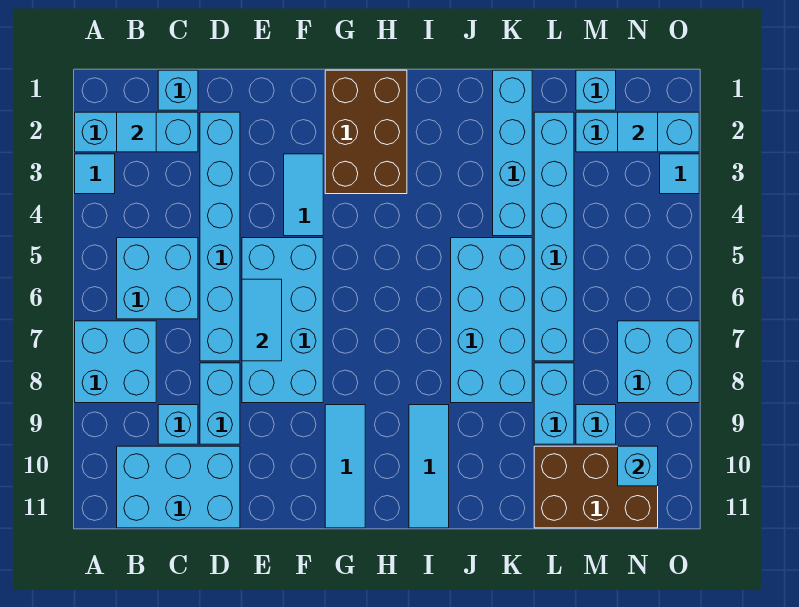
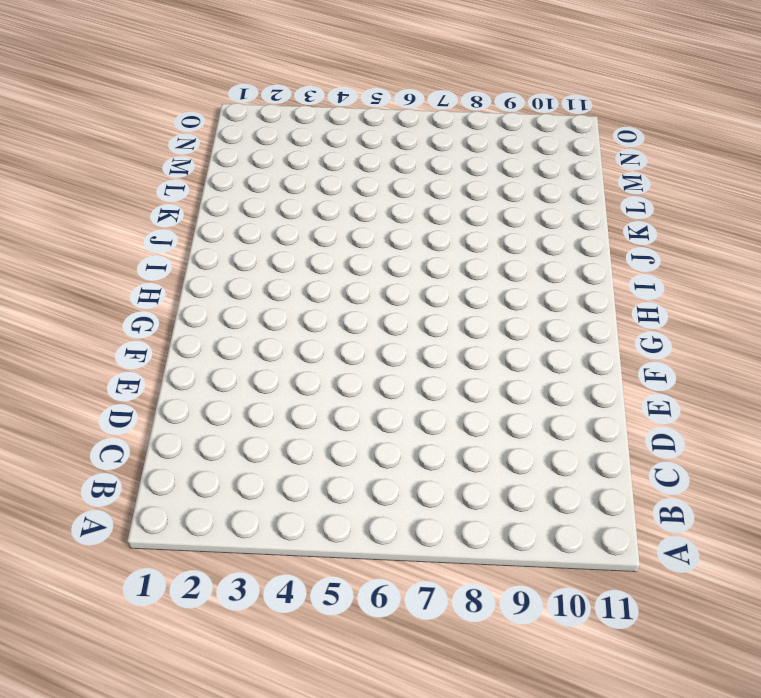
none -> cyan brick A2:C2 level 1
none -> cyan tile A3 level 1
none -> cyan brick A7:B8 level 1

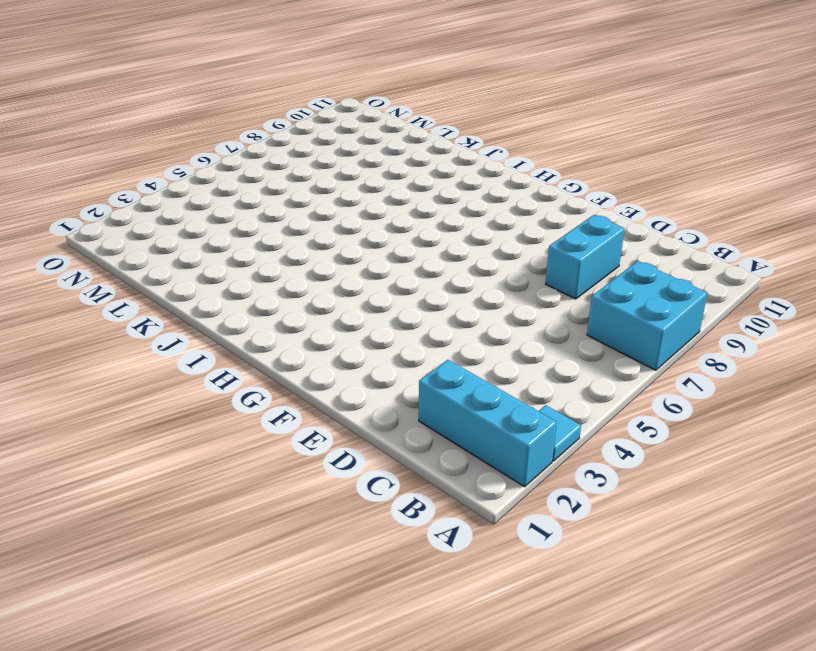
none -> cyan brick B5:C6 level 1
none -> cyan brick B10:D11 level 1
none -> cyan brick C1 level 1

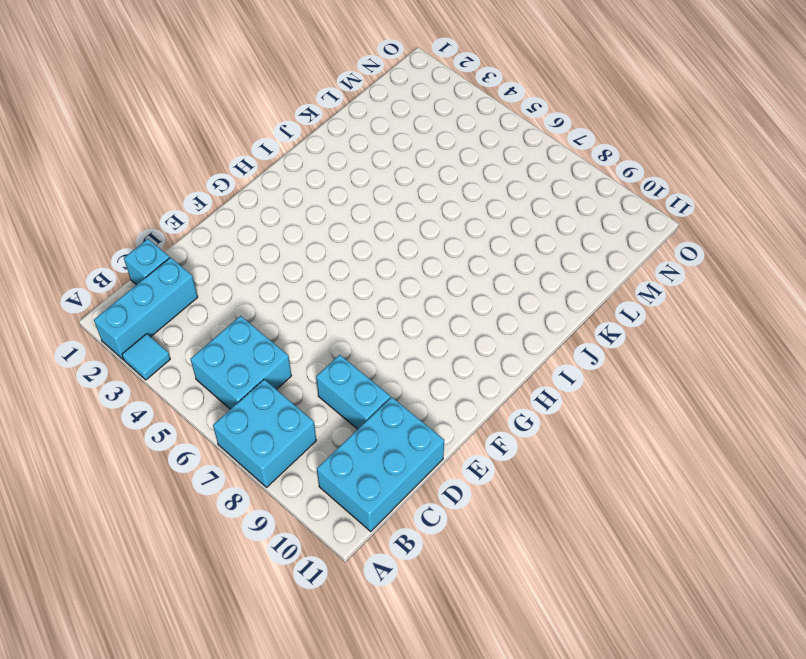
none -> cyan brick C9 level 1
none -> cyan brick D2:D7 level 1
none -> cyan brick E5:F8 level 1

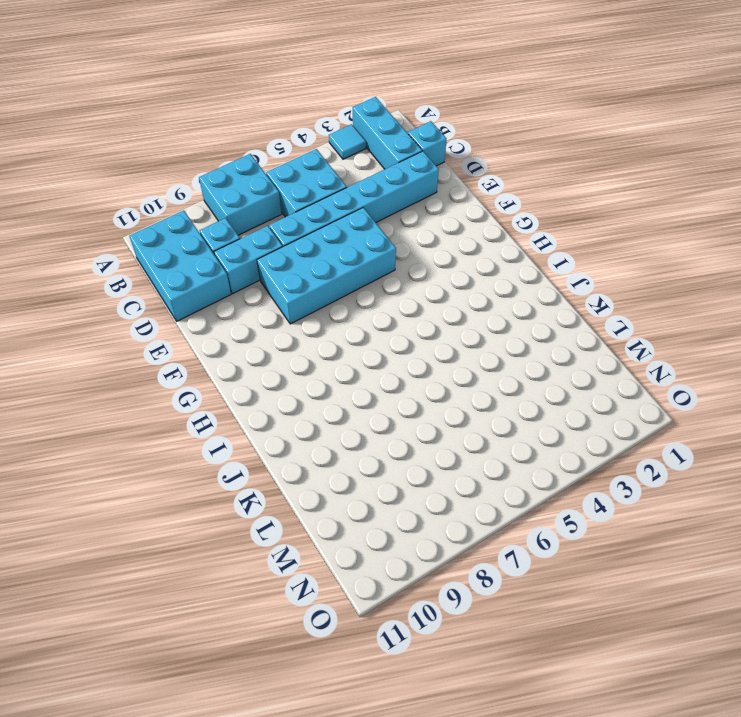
none -> cyan tile F3:F4 level 1
none -> brown brick G1:H3 level 1
none -> cyan tile G9:G11 level 1

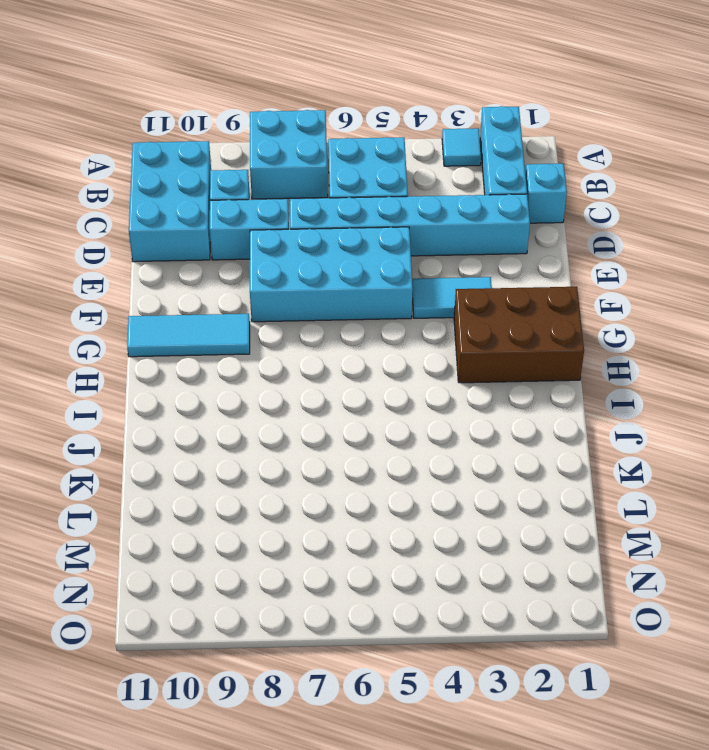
none -> cyan tile I9:I11 level 1
none -> cyan brick J5:K8 level 1
none -> cyan brick K1:K4 level 1

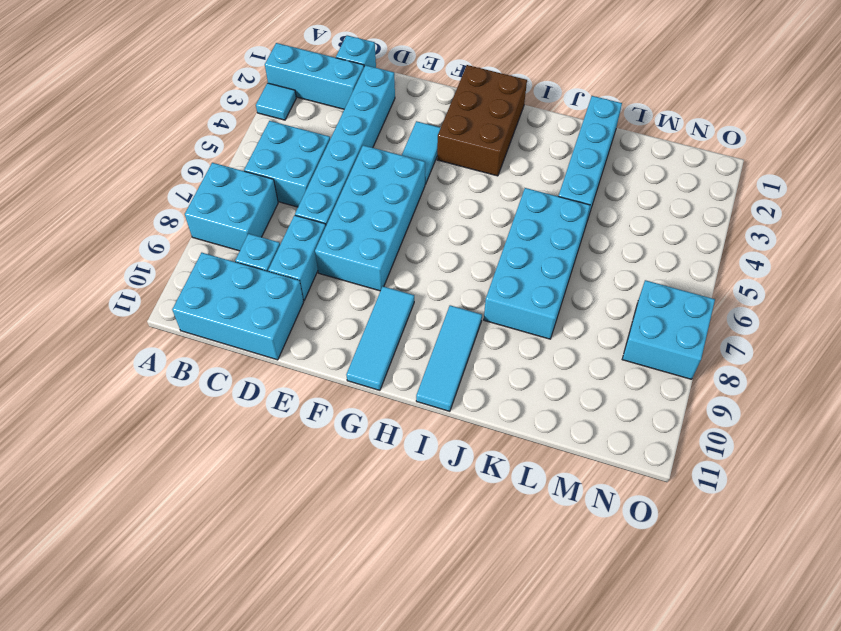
none -> cyan brick L2:L7 level 1
none -> cyan brick L8:L9 level 1
none -> brown brick L10:N11 level 1

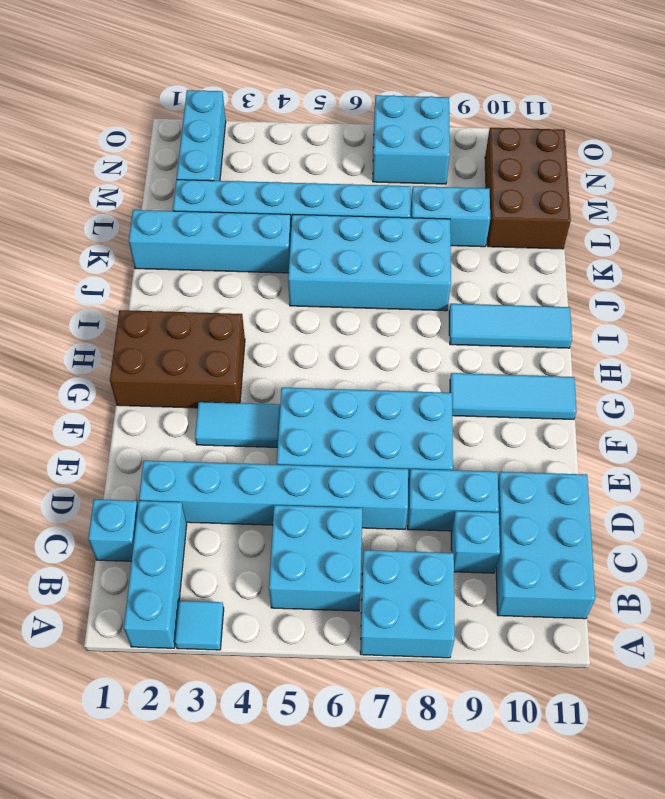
none -> cyan brick M1 level 1
none -> cyan brick M9 level 1
none -> cyan tile O3 level 1

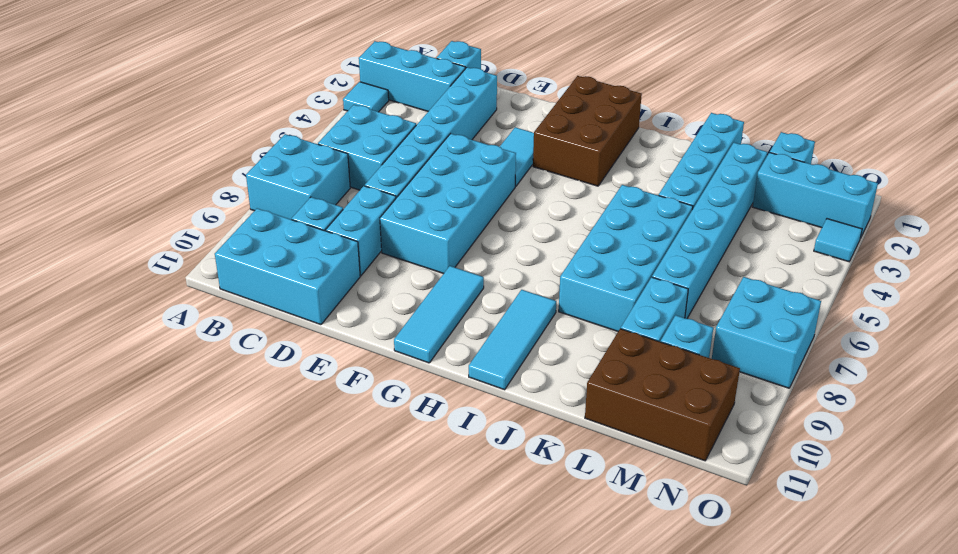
none -> cyan tile B2 level 2
none -> cyan tile E6:E7 level 2
none -> cyan tile N2 level 2

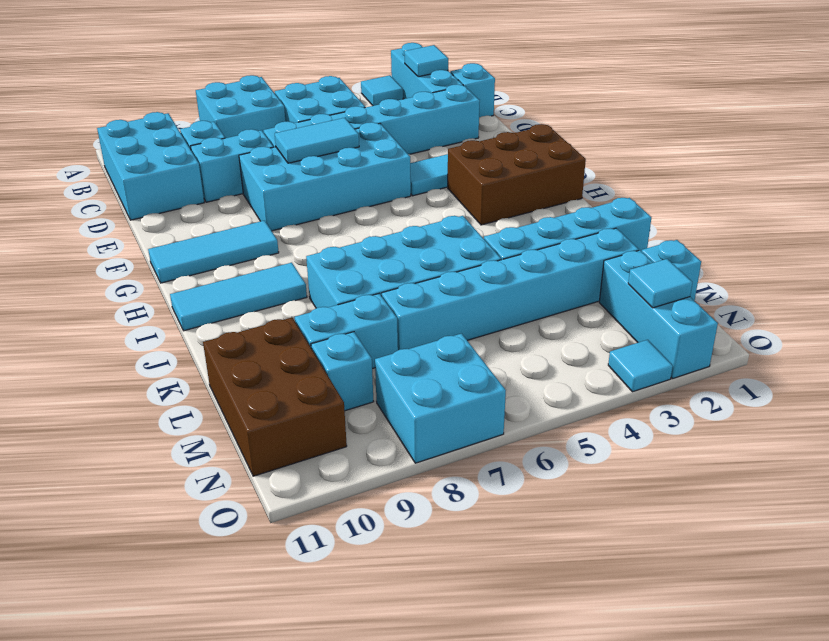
none -> cyan brick N10 level 2

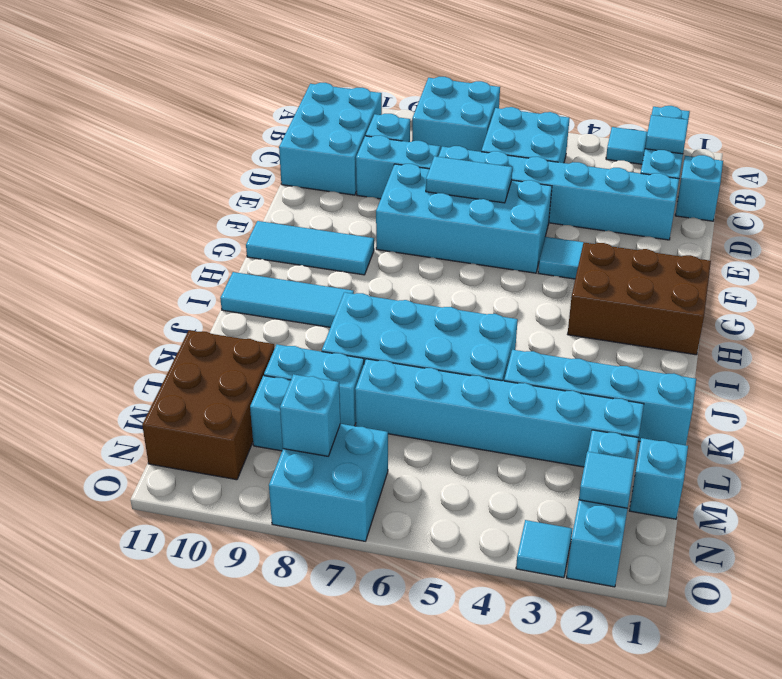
cyan brick N8 level 2 -> cyan brick N10 level 2

